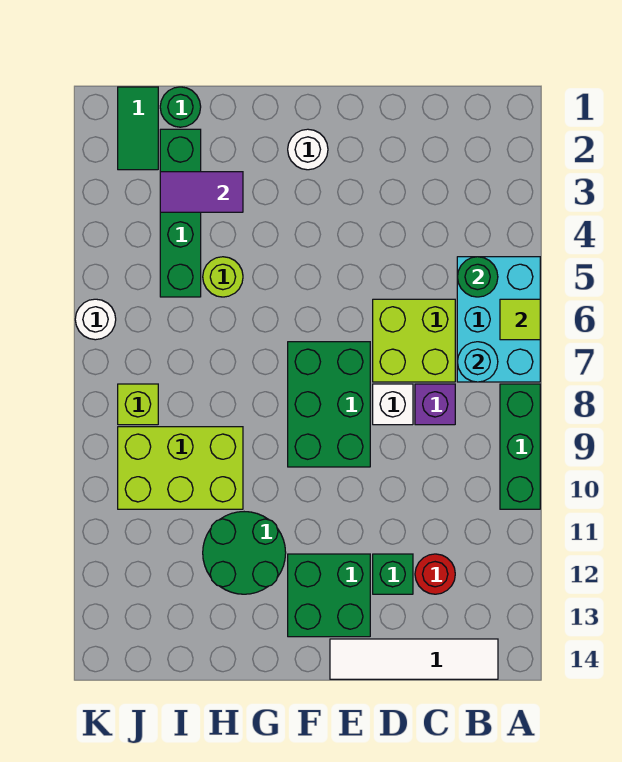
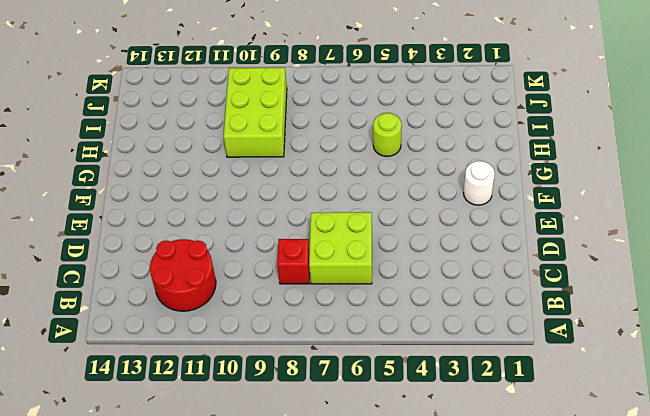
red round brick B11:C12 level 1 -> red round brick C12 level 1
red brick C8 level 1 -> purple brick C8 level 1
none -> cyan brick A5:B7 level 1
none -> green brick A8:A10 level 1
none -> white tile B14:E14 level 1

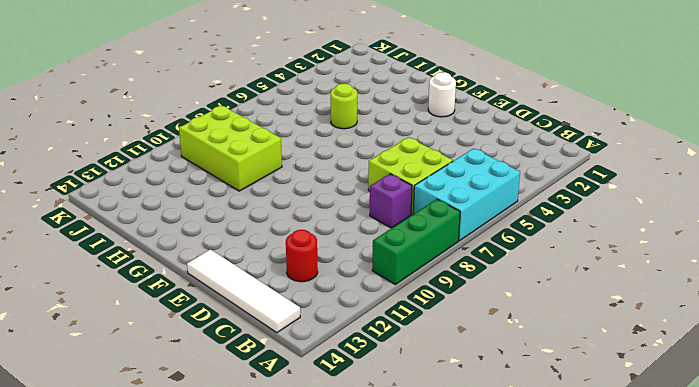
none -> white brick D8 level 1
none -> green brick D12 level 1
none -> green brick E7:F9 level 1

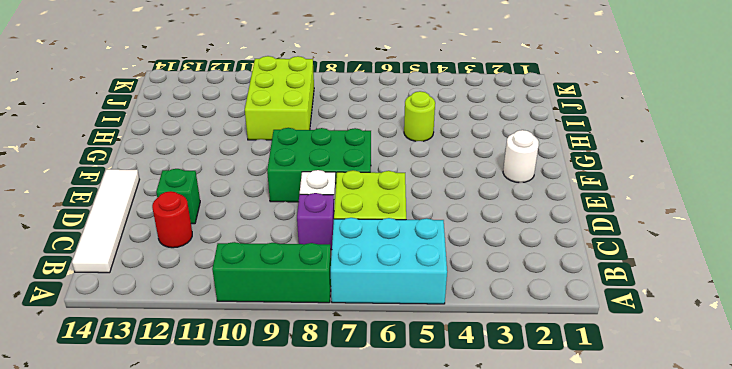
none -> green brick E12:F13 level 1
none -> green round brick G11:H12 level 1
none -> green round brick I1 level 1

